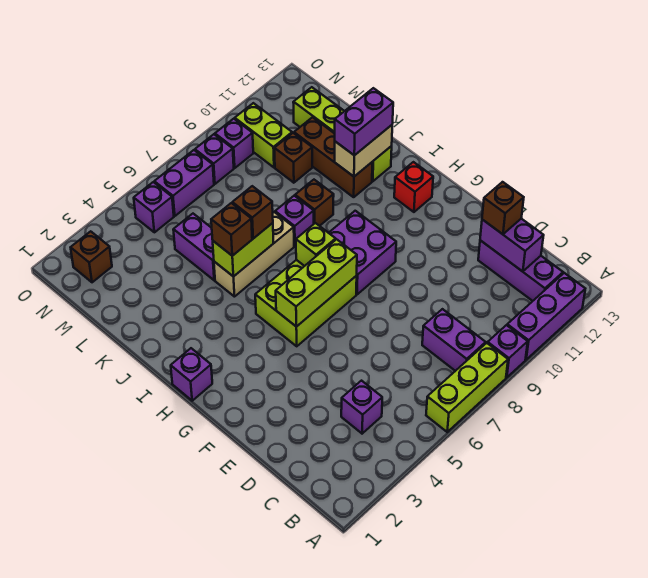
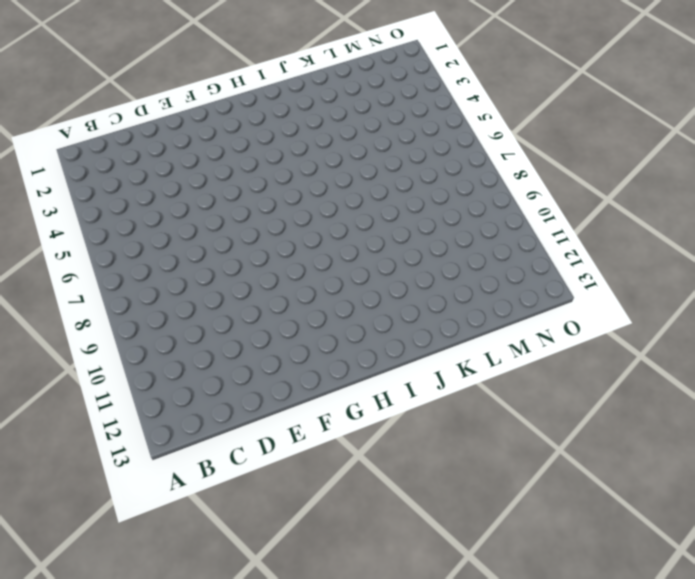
none -> lime brick A6:A8 level 1
none -> purple brick A9 level 1
none -> purple brick A10:A12 level 1
none -> purple brick B8:C8 level 1

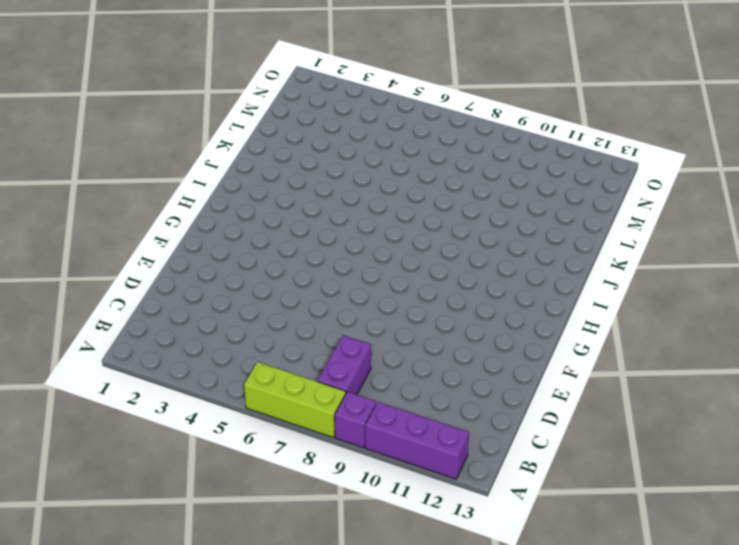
none -> purple brick B12:D12 level 1
none -> purple brick C4 level 1
none -> lime brick G5:H7 level 1
none -> purple brick G8:H9 level 1

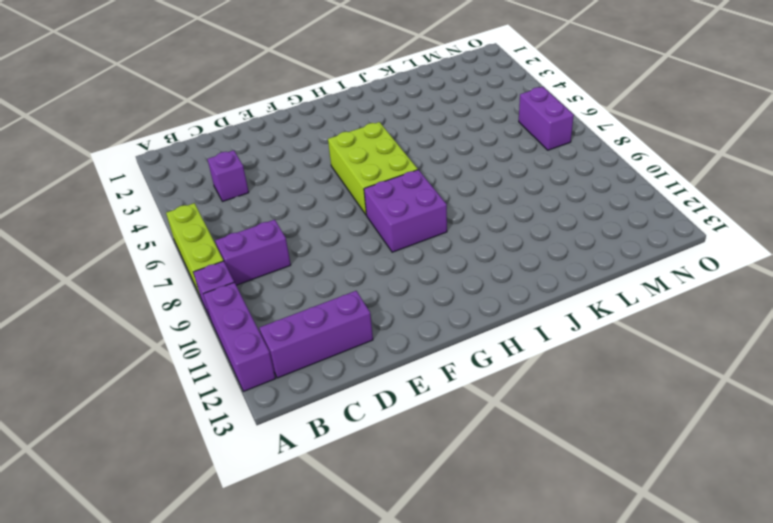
none -> purple brick H1 level 1
none -> red brick H12 level 1
none -> tan brick J5:J7 level 1
none -> purple brick J8 level 1

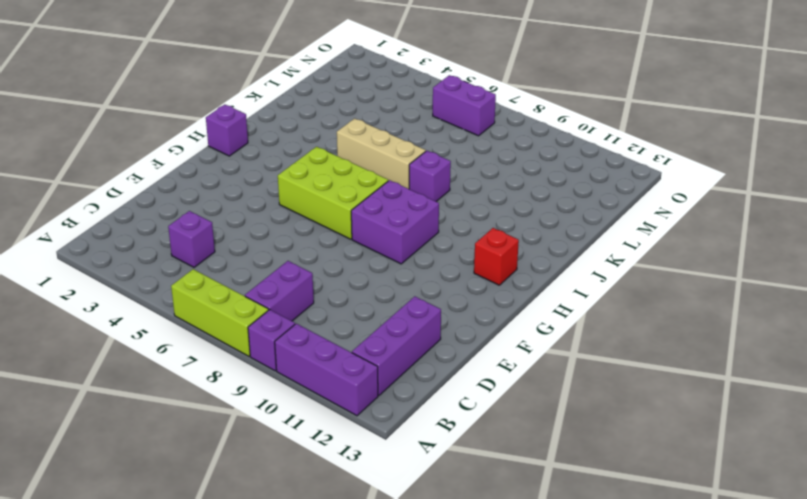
none -> brown brick J9 level 1
none -> brown brick J11:L11 level 1
none -> lime brick J12:M12 level 1
none -> purple brick K5:L5 level 1

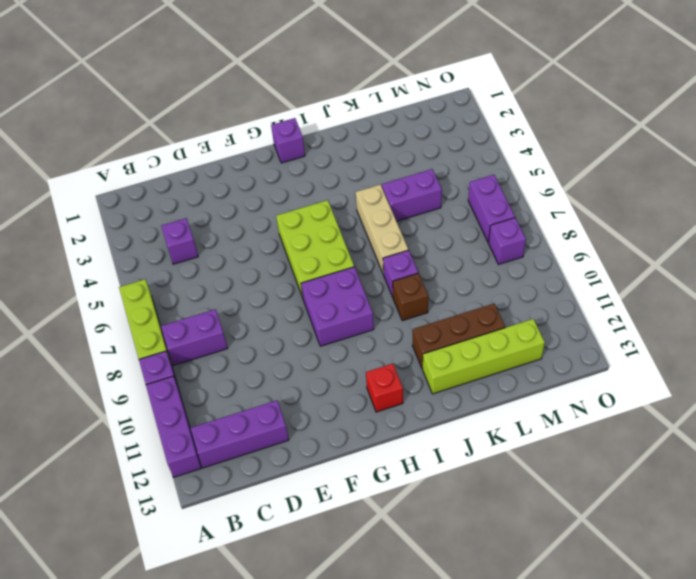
none -> brown brick L10 level 1
none -> lime brick M10:N10 level 1
none -> brown brick N2 level 1
none -> purple brick N5 level 1

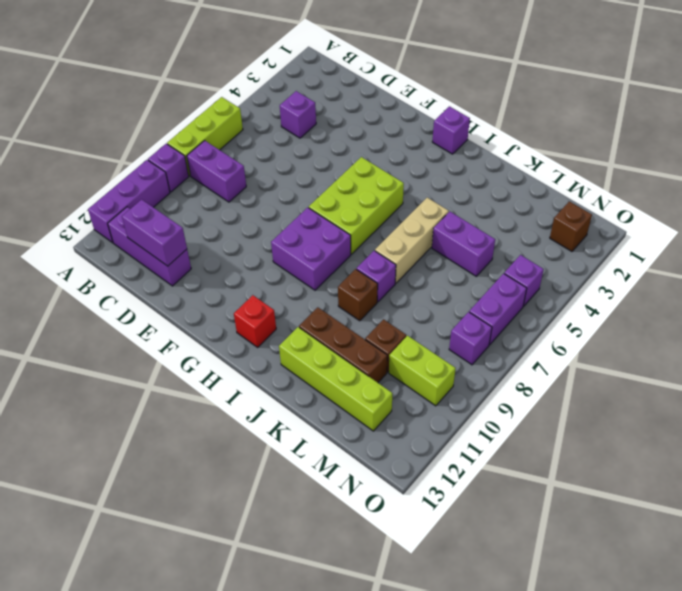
none -> purple brick N9 level 1
none -> lime brick G5:G7 level 2
none -> lime brick H7 level 2
none -> lime brick J5:J6 level 2

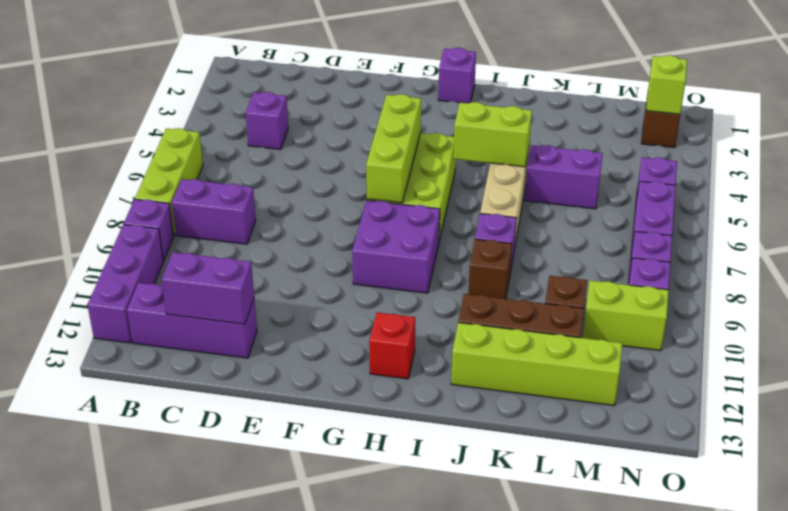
lime brick I5:J5 level 2 -> lime brick J5:J6 level 2
lime brick N2 level 2 -> lime brick H7 level 2
none -> tan brick J11:J12 level 2
none -> brown brick D12 level 3
none -> brown brick J5 level 3
none -> brown brick J6 level 3

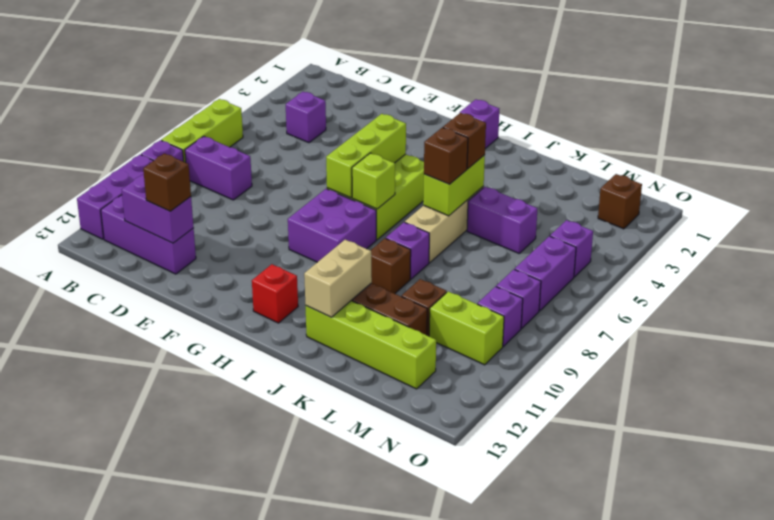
none -> purple brick J11:J12 level 3

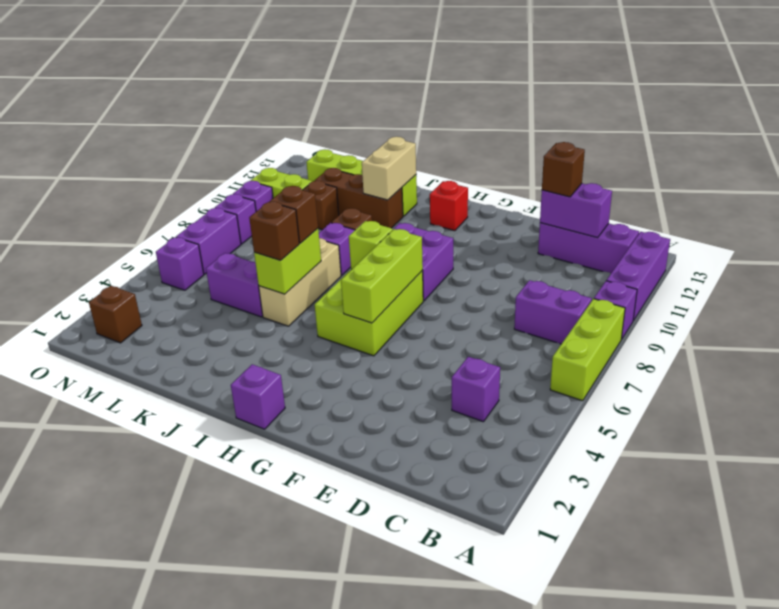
none -> purple brick J11:J12 level 3

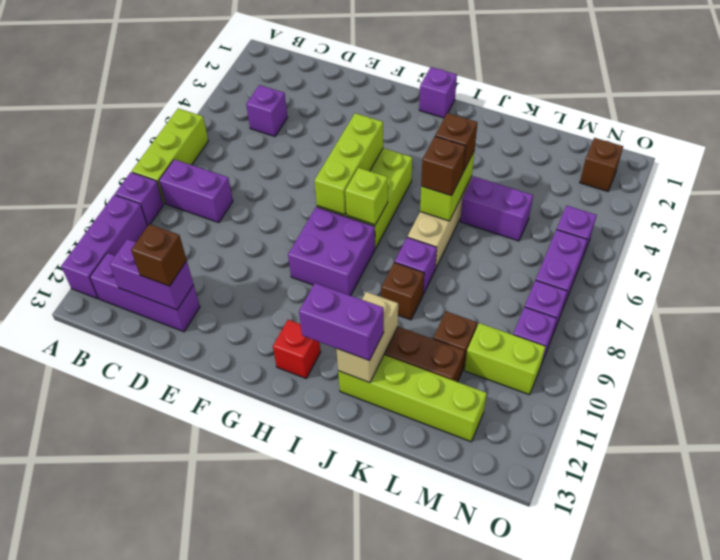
purple brick I12:J12 level 3 -> purple brick J11:J12 level 3

